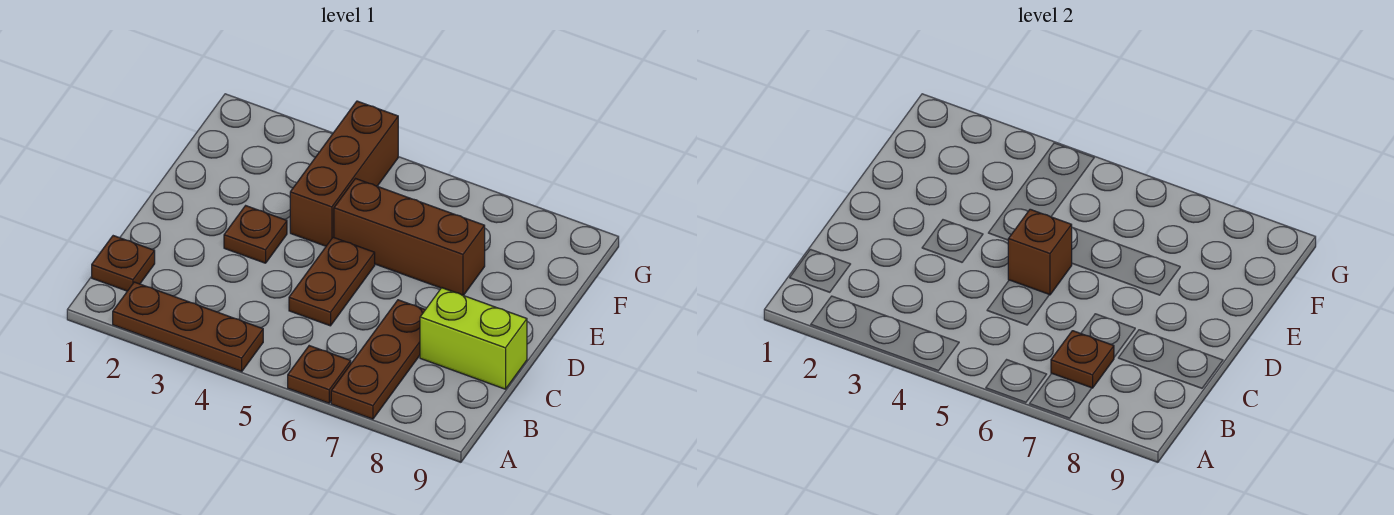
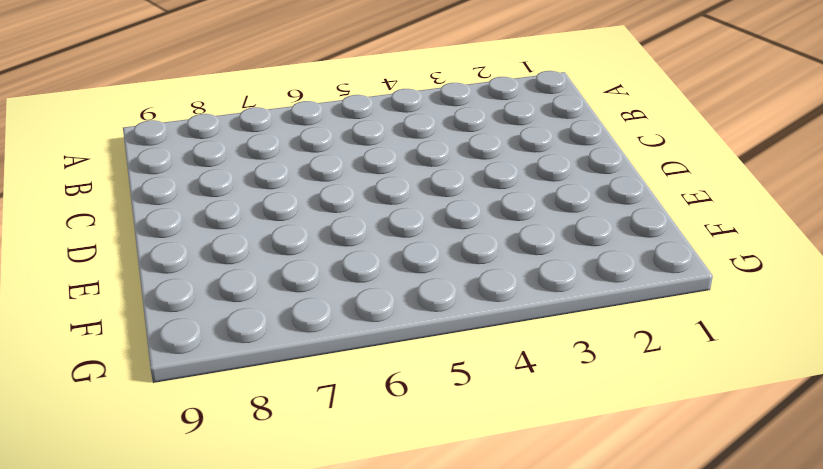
none -> brown plate A2:A4 level 1
none -> brown plate A6 level 1

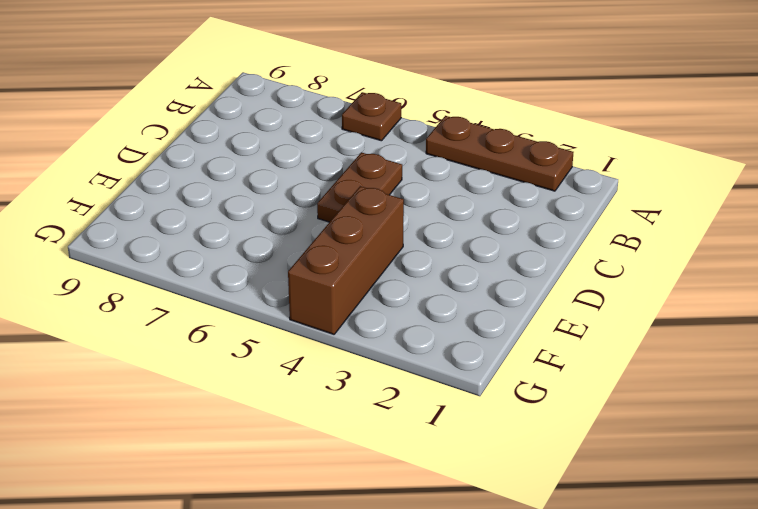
none -> brown plate A7:C7 level 1
none -> brown plate B1 level 1

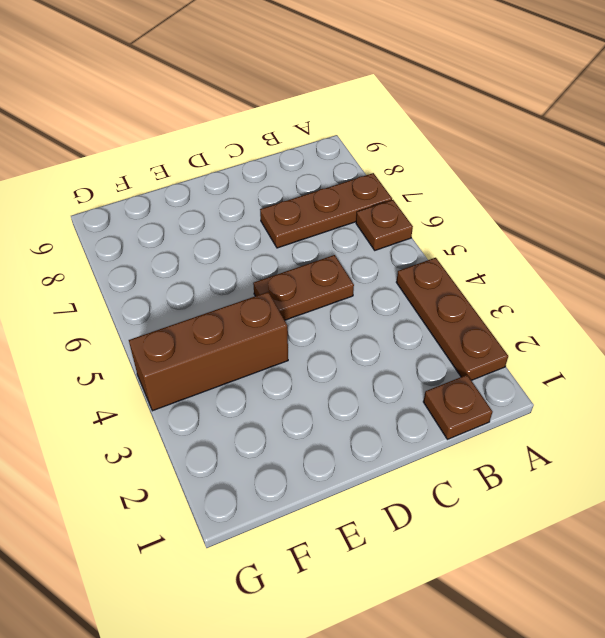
none -> lime brick C8:C9 level 1
none -> brown plate D3 level 1

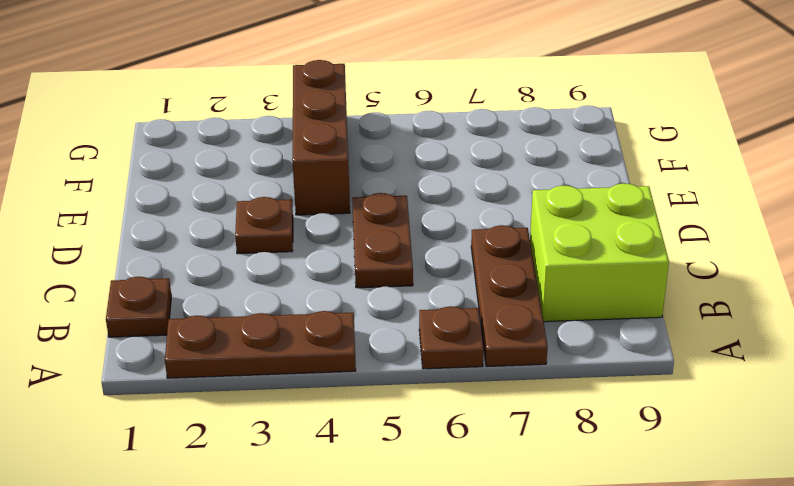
lime brick B8:C9 level 1 -> lime brick C8:C9 level 1
none -> brown brick E5:E7 level 1
none -> brown plate B7 level 2

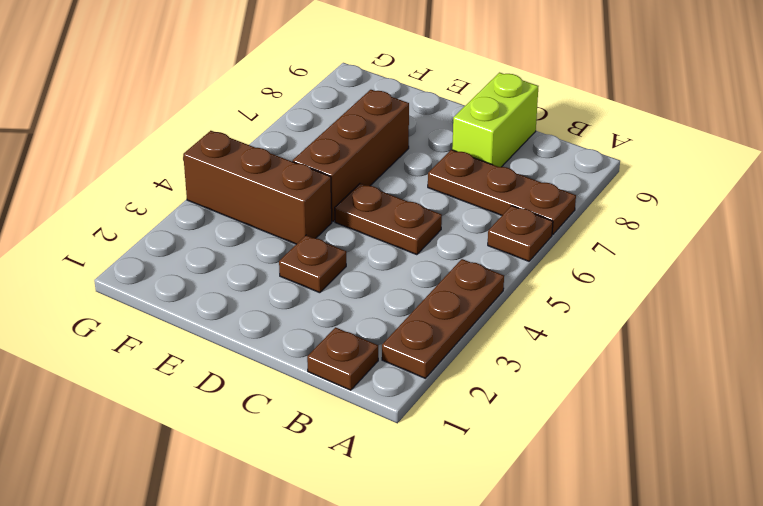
none -> brown plate B7 level 2
none -> brown brick D5 level 2

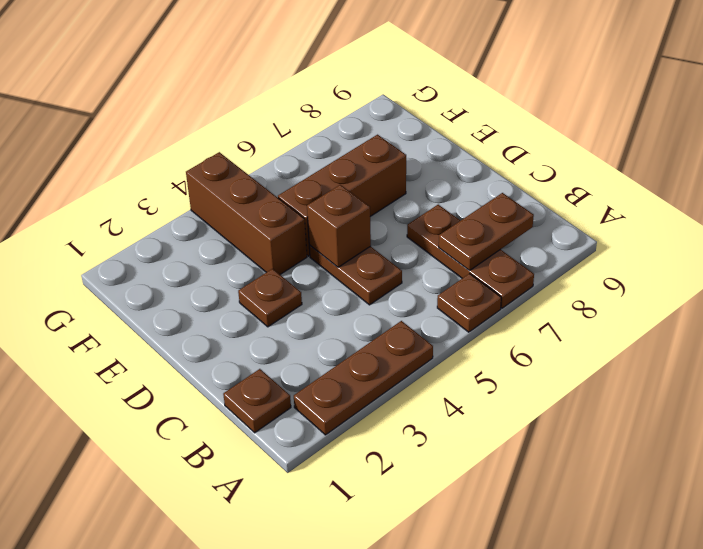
brown plate B7:B8 level 2 -> brown plate B7 level 2
none -> lime brick C8:C9 level 1

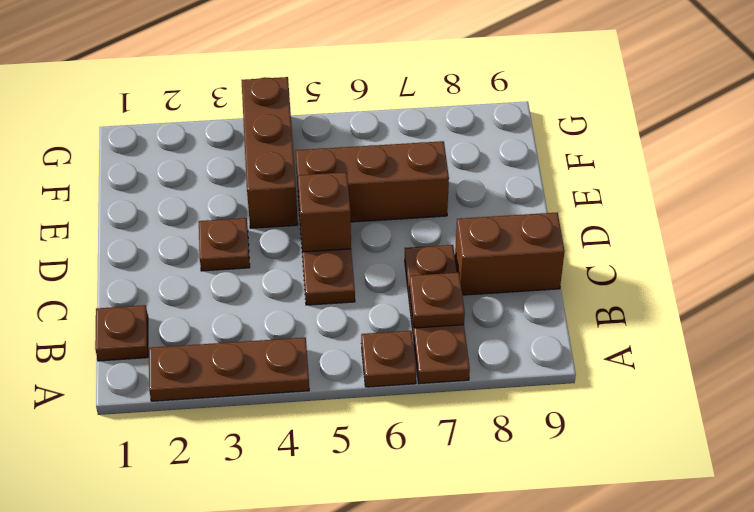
brown brick C8:C9 level 1 -> lime brick C8:C9 level 1

